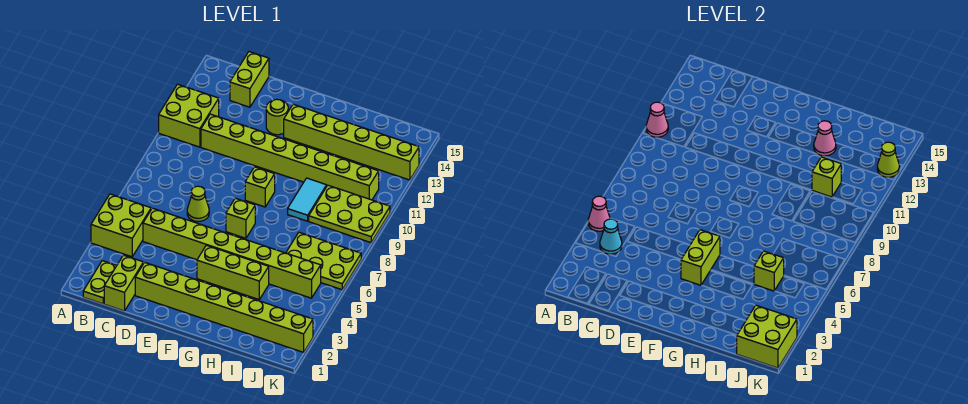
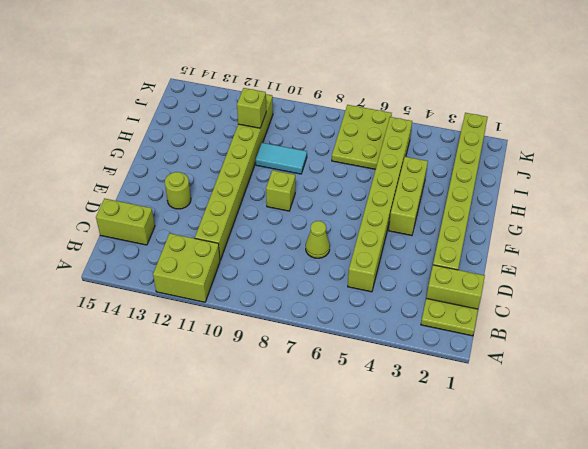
none -> lime brick A4:B5 level 1
none -> lime brick F7 level 1
none -> lime brick F13:K13 level 1

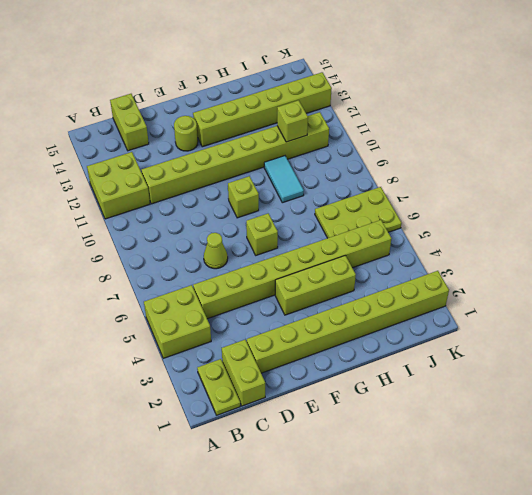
none -> lime plate I9:K10 level 1
none -> pink cone A5 level 2
none -> pink cone A11 level 2

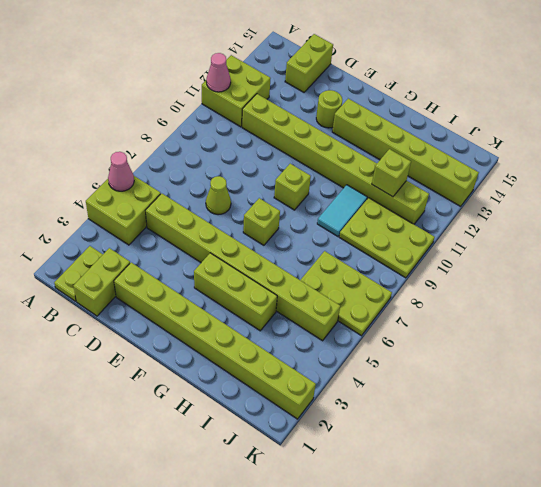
none -> cyan cone B4 level 2
none -> lime brick F4:F5 level 2
none -> pink cone H13 level 2

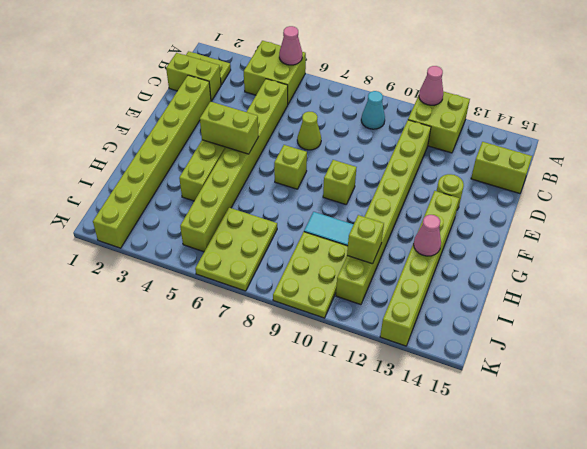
cyan cone B9 level 1 -> cyan cone B4 level 2
none -> lime brick I5 level 2
none -> lime brick J1:K2 level 2
none -> lime cone K13 level 2

